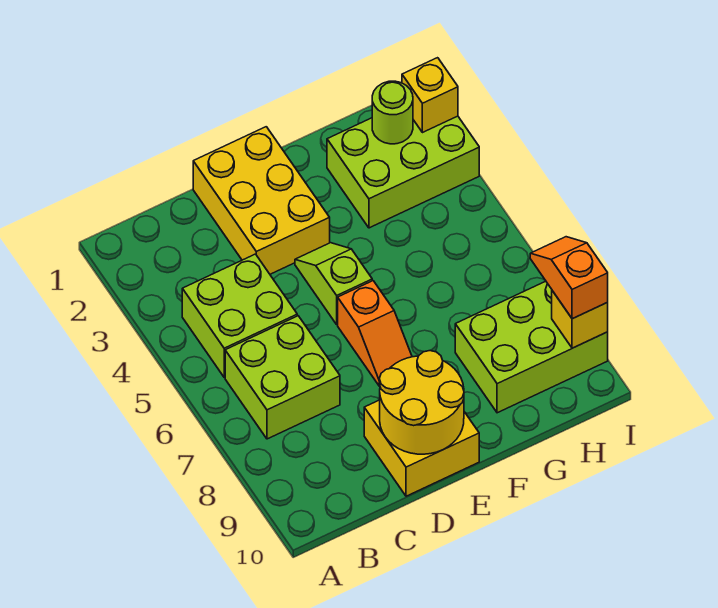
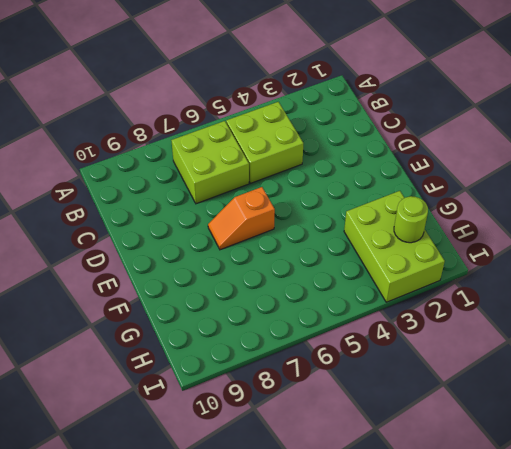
none -> yellow brick D1:E3 level 1
none -> yellow brick D9:E10 level 1
none -> lime slope E4:E5 level 1 top 5

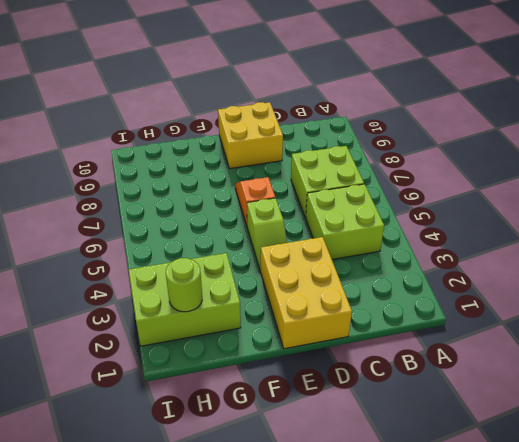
none -> lime brick G8:I9 level 1
none -> yellow round brick D9:E10 level 2
none -> yellow brick I2 level 2

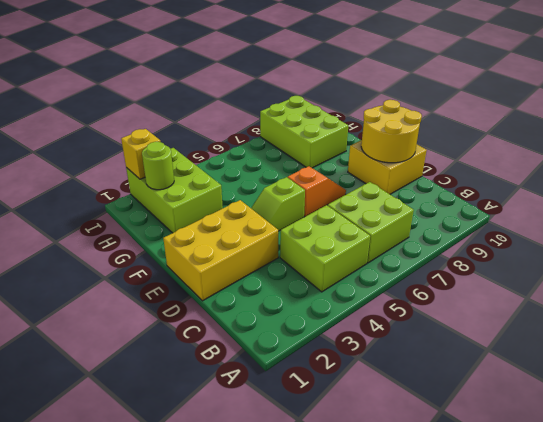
none -> yellow brick I9 level 2
none -> orange slope I8:I9 level 3 top 9

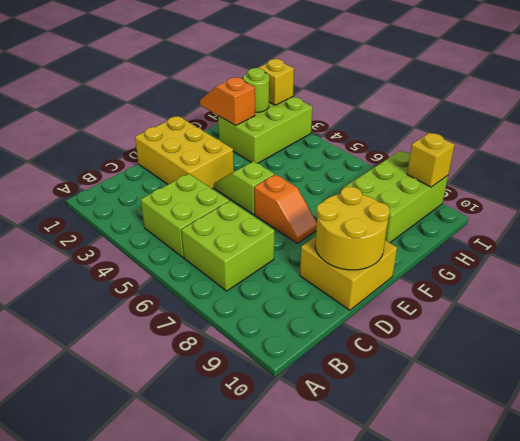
orange slope G1:G2 level 2 top 2 -> orange slope I8:I9 level 3 top 9

